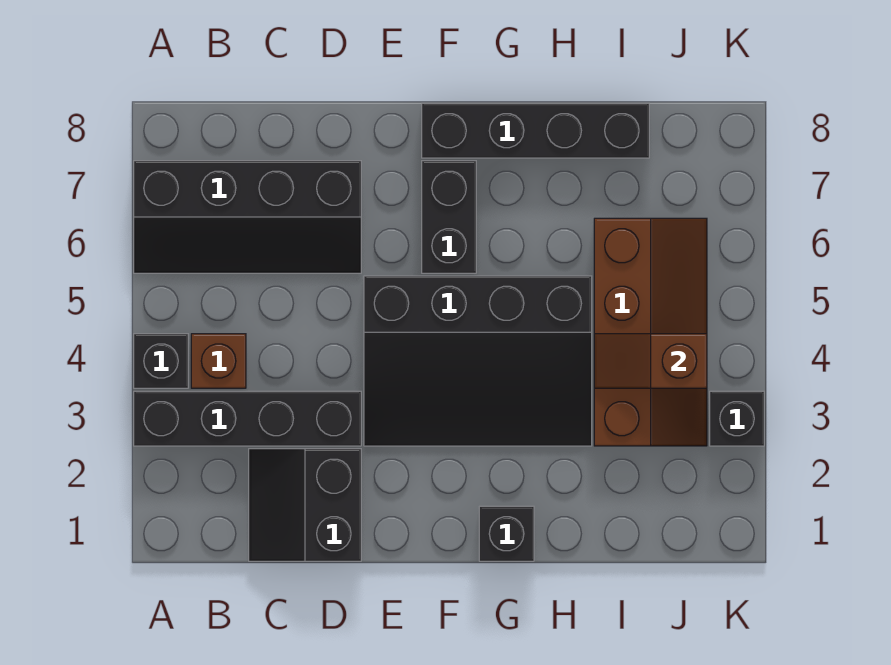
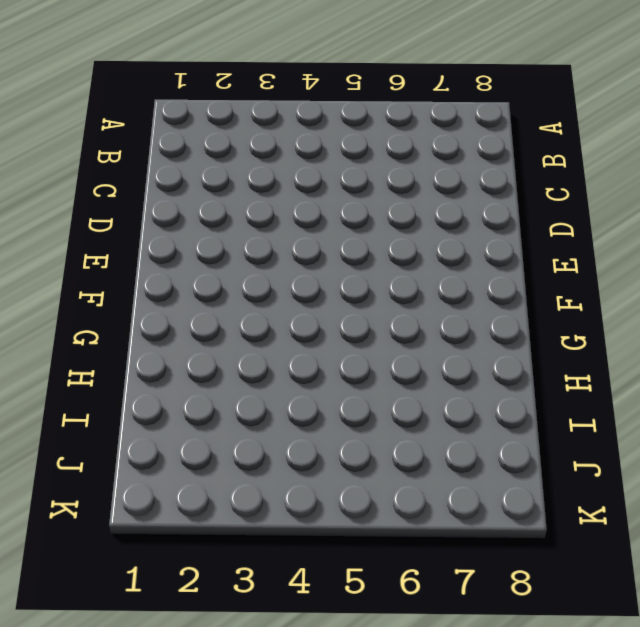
none -> black brick A3:D3 level 1
none -> black brick A4 level 1
none -> black slope A6:D7 level 1 top 7

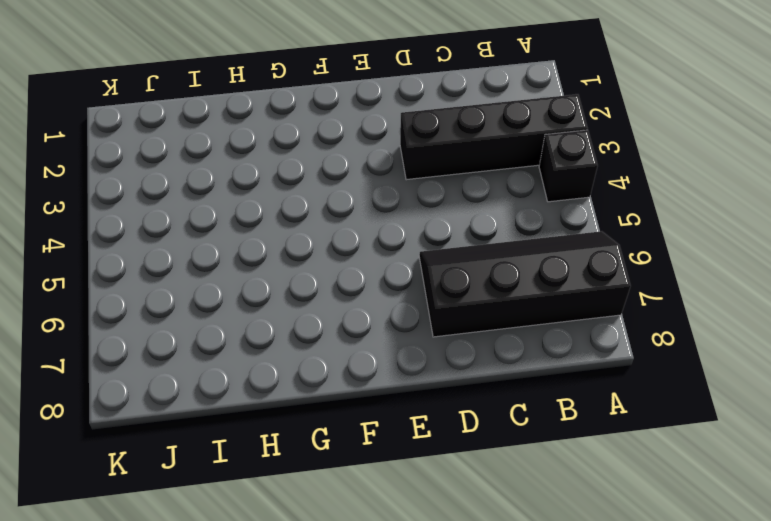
none -> brown brick B4 level 1
none -> black slope C1:D2 level 1 top D
none -> black slope E3:H5 level 1 top 5

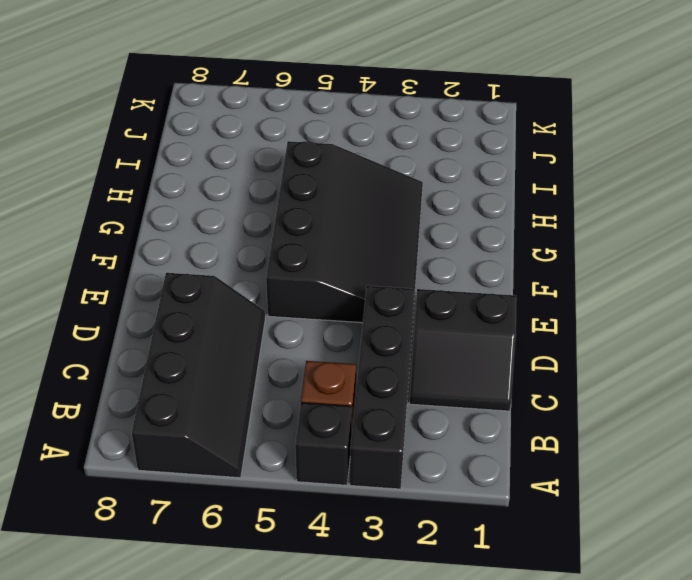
none -> black brick F6:F7 level 1
none -> black brick F8:I8 level 1
none -> black brick G1 level 1

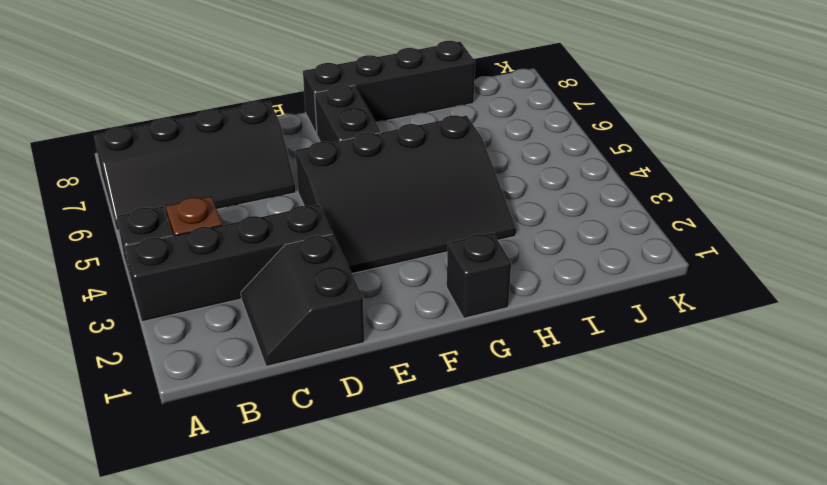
none -> brown slope I3:J6 level 1 top I
none -> black brick K3 level 1
none -> brown slope I4:J4 level 2 top J

